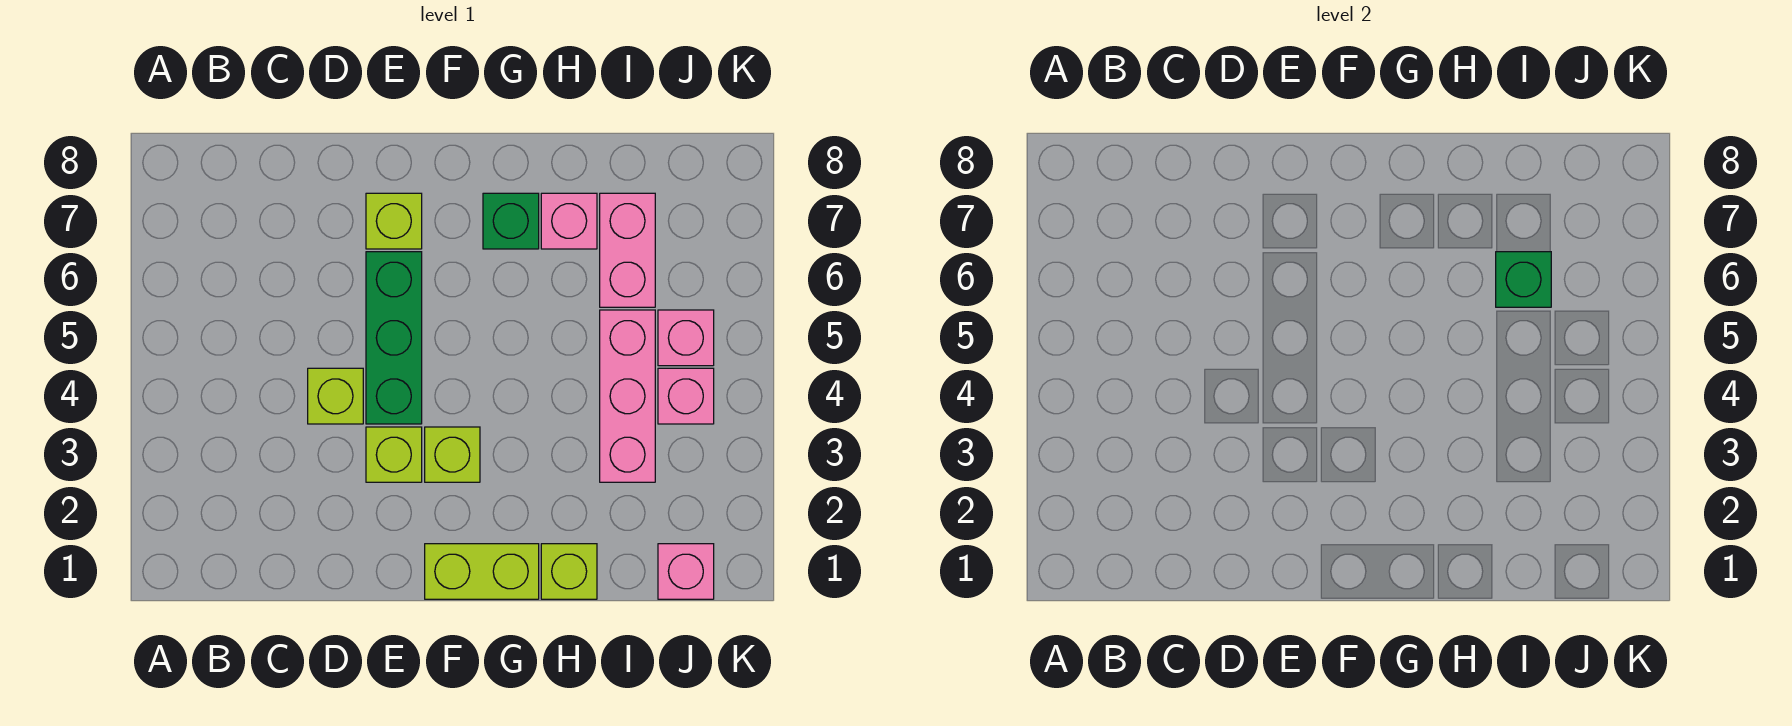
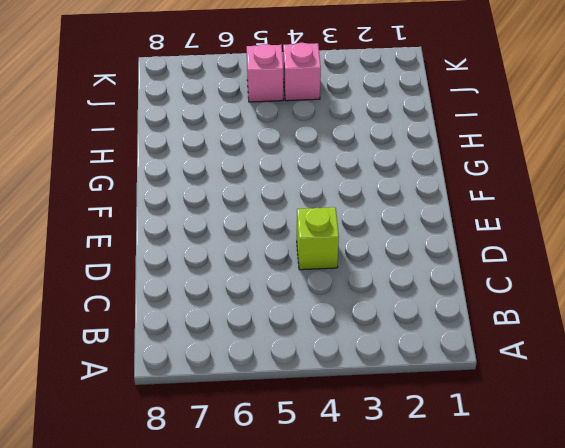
none -> lime brick E3 level 1
none -> green brick E4:E6 level 1
none -> lime brick E7 level 1

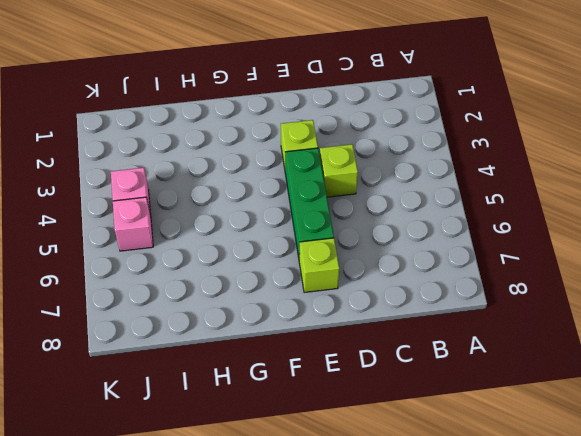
none -> lime brick F1:G1 level 1
none -> lime brick F3 level 1
none -> green brick G7 level 1

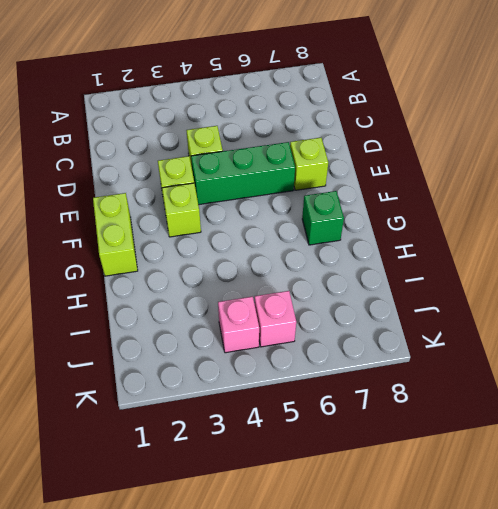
none -> lime brick H1 level 1
none -> pink brick H7 level 1
none -> pink brick I3:I5 level 1

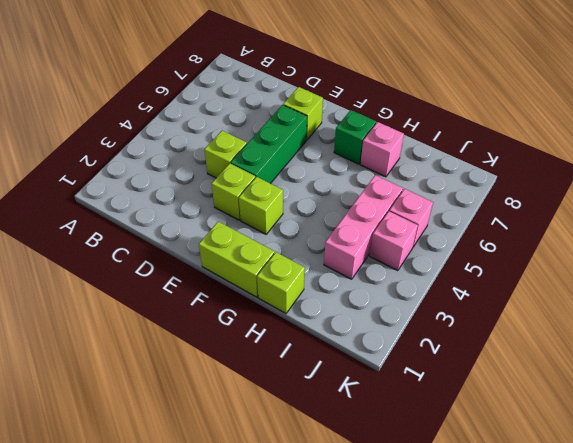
none -> pink brick I6:I7 level 1
none -> pink brick J1 level 1
none -> green brick I6 level 2

